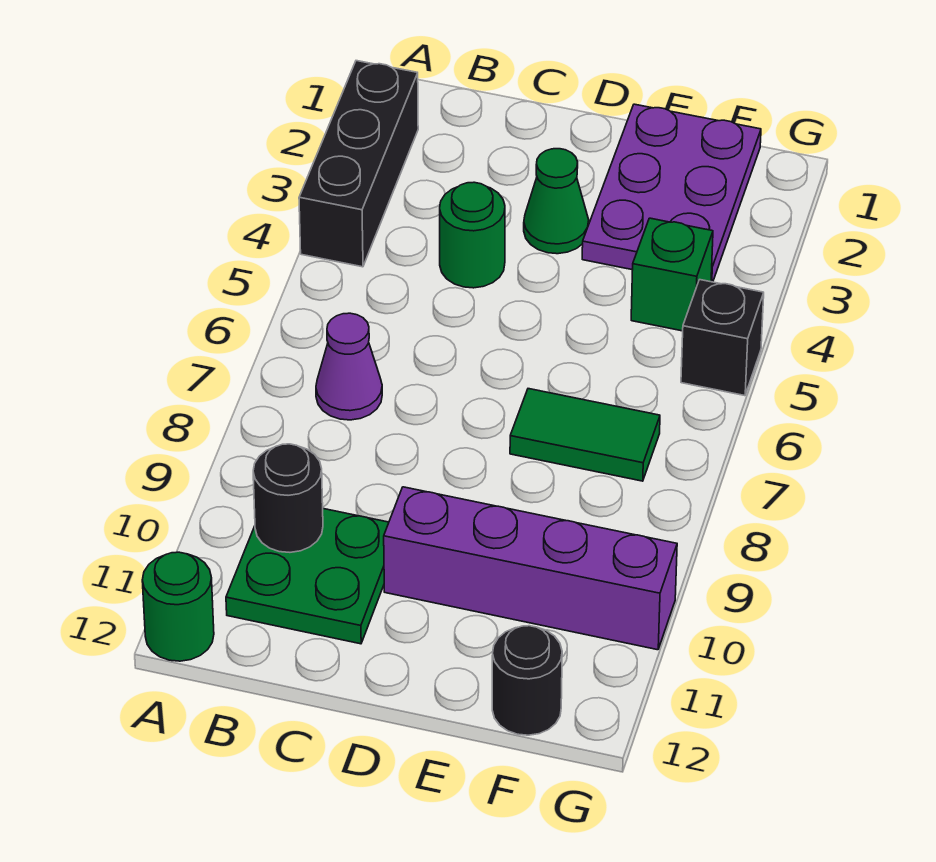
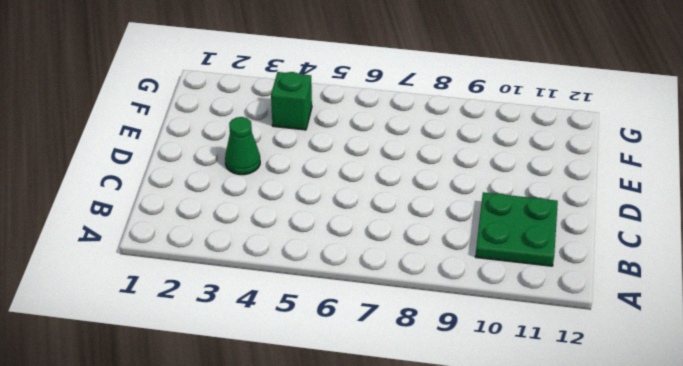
none -> black brick A2:A4 level 1
none -> green round brick A12 level 1
none -> purple cone B7 level 1

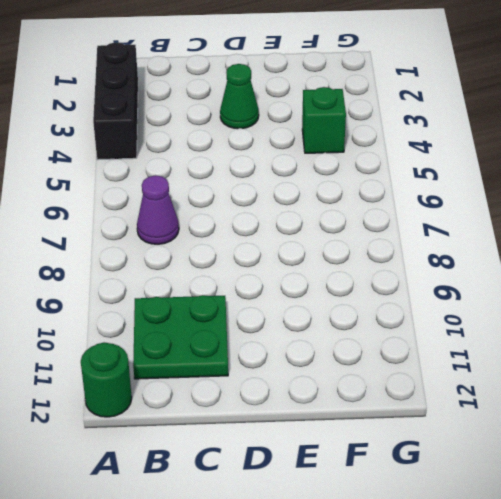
none -> green round brick C4 level 1
none -> purple brick D10:G10 level 1
none -> purple plate E1:F3 level 1

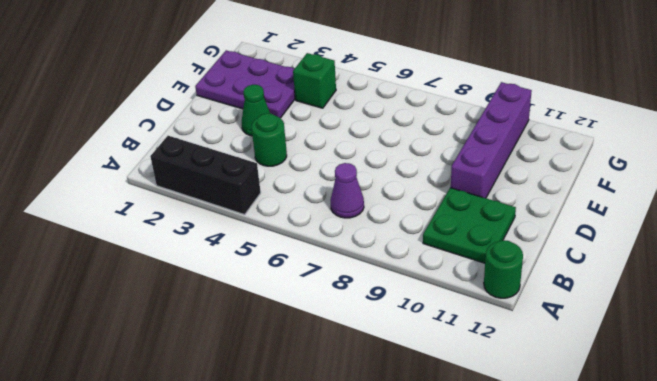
none -> green tile E7:F7 level 1
none -> black round brick F12 level 1
none -> black brick G5 level 1

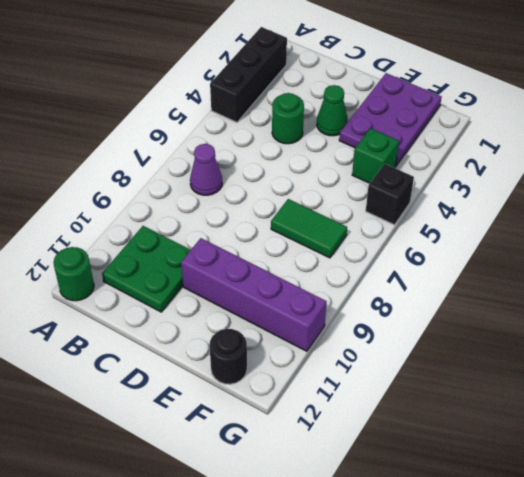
none -> black round brick B10 level 2

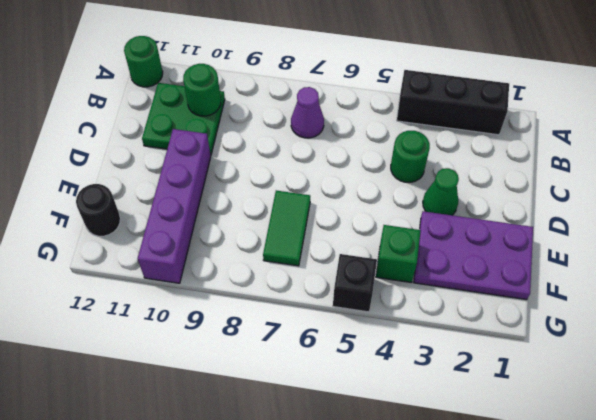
green round brick B10 level 2 -> black round brick B10 level 2

